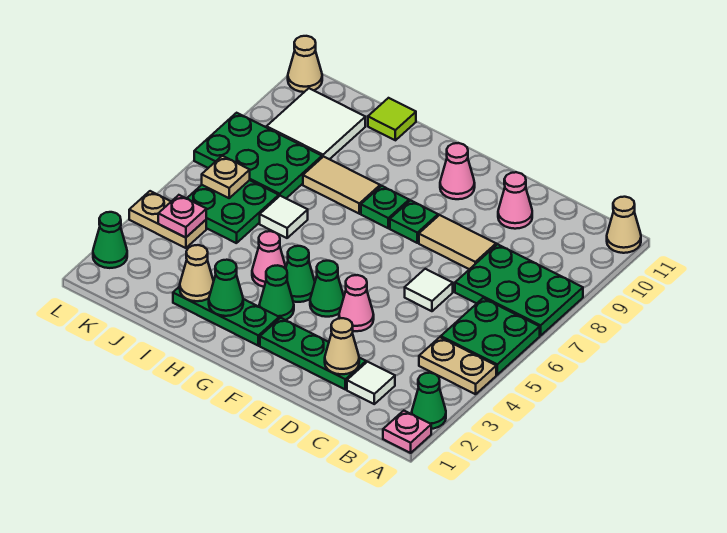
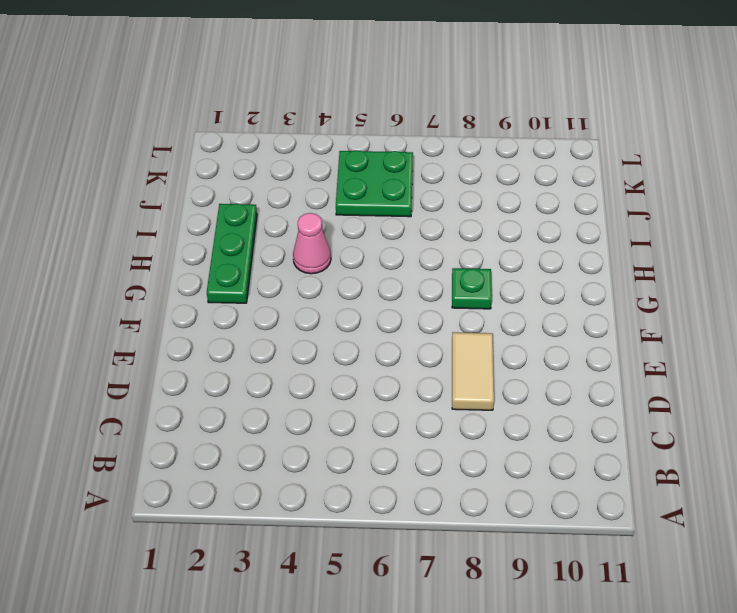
none -> pink plate A1 level 1
none -> green cone A2 level 1
none -> tan plate A4:B4 level 1
none -> green plate A5:B6 level 1

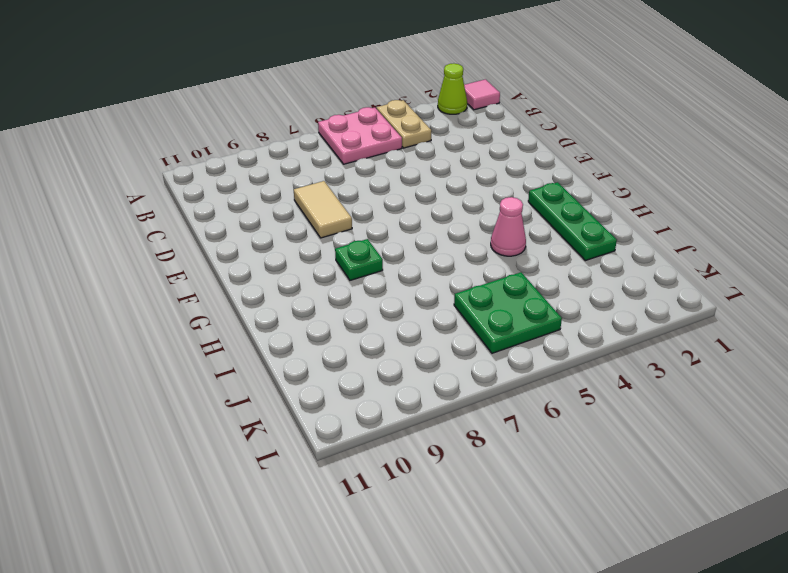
pink tile A1 level 1 -> pink plate A1 level 1
lime cone A2 level 1 -> green cone A2 level 1
pink plate A5:B6 level 1 -> green plate A5:B6 level 1
none -> green plate A7:C8 level 1
none -> tan cone A11 level 1
none -> white tile C2 level 1
none -> green plate D2:F2 level 1

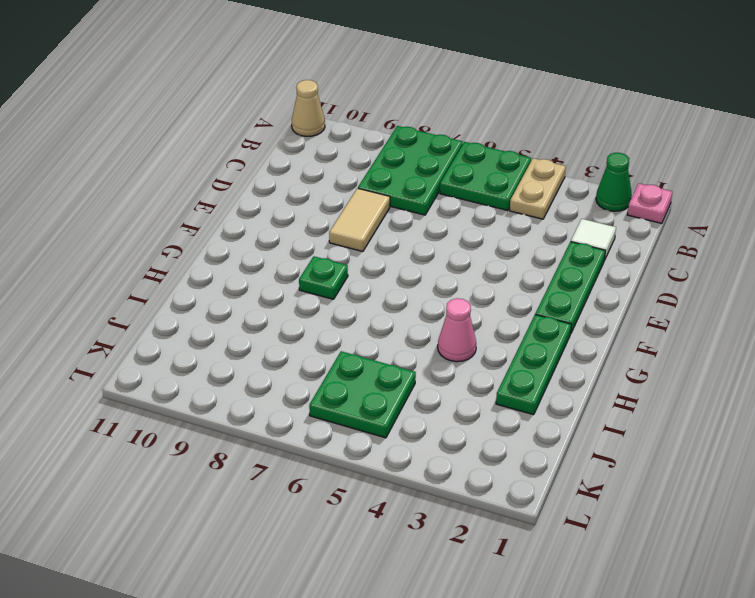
none -> white tile D6 level 1
none -> pink cone D10 level 1
none -> pink cone E4 level 1
none -> green cone F4 level 1

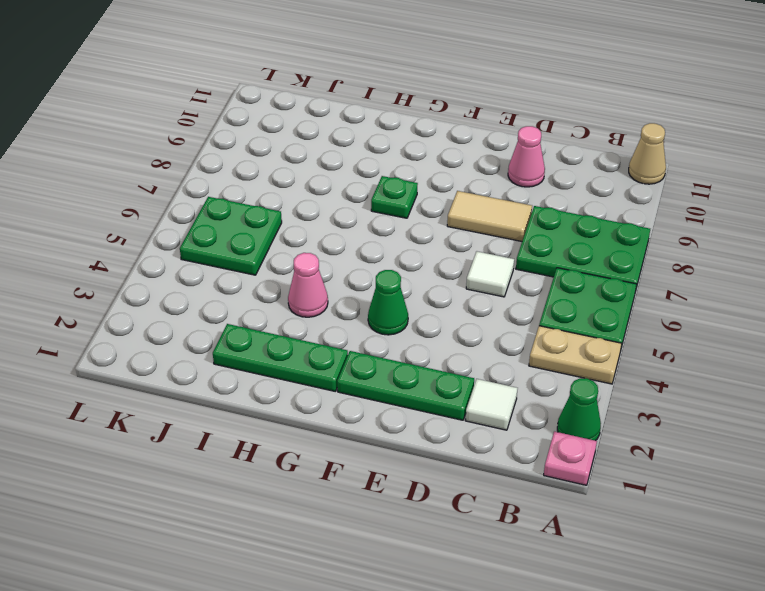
none -> pink cone E4 level 1
none -> green plate F8 level 1
none -> pink cone F10 level 1
none -> green cone G3 level 1

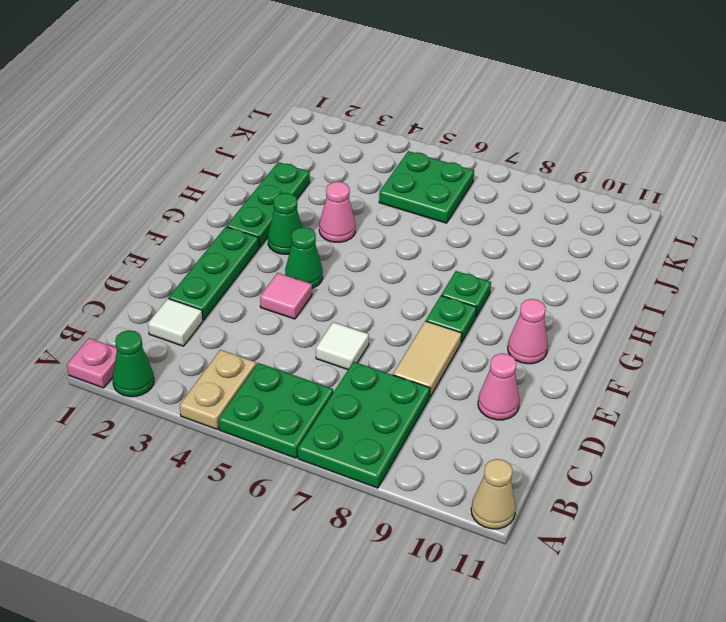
pink tile E4 level 1 -> pink cone E4 level 1
none -> green cone G4 level 1
none -> tan tile H8:I8 level 1
none -> white tile I6 level 1
none -> lime tile I11 level 1

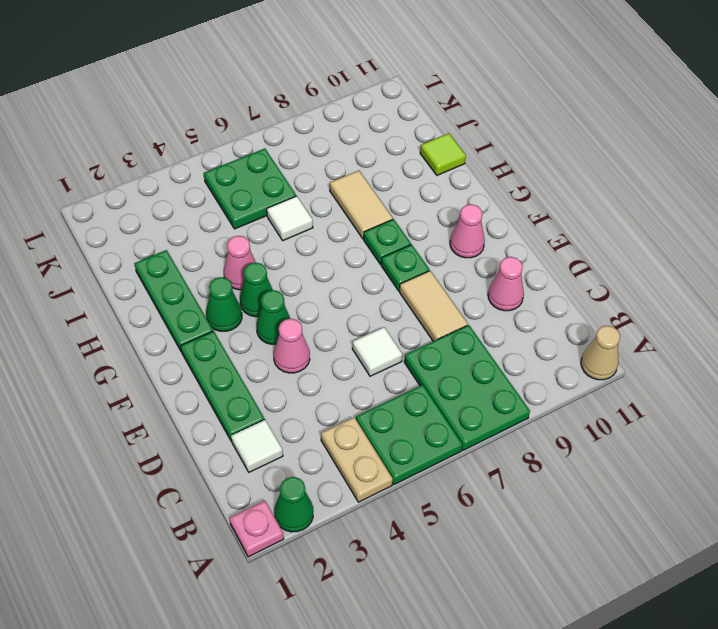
none -> green plate J7:L8 level 1
none -> white tile J9:K10 level 1
none -> tan plate K4:L4 level 1
none -> green cone L2 level 1

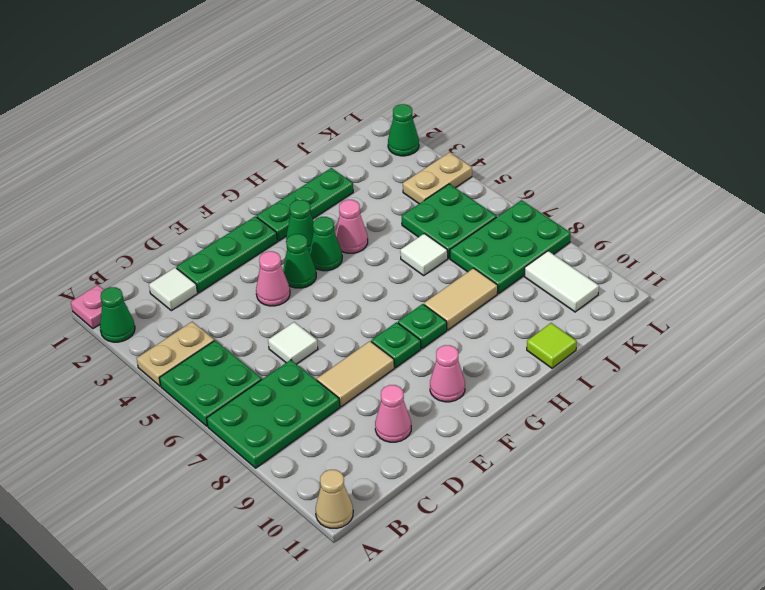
white tile K9:K10 level 1 -> white tile J9:K10 level 1
none -> tan cone L11 level 1
none -> tan cone D2 level 2
none -> green cone H2 level 2
none -> tan cone I2 level 2

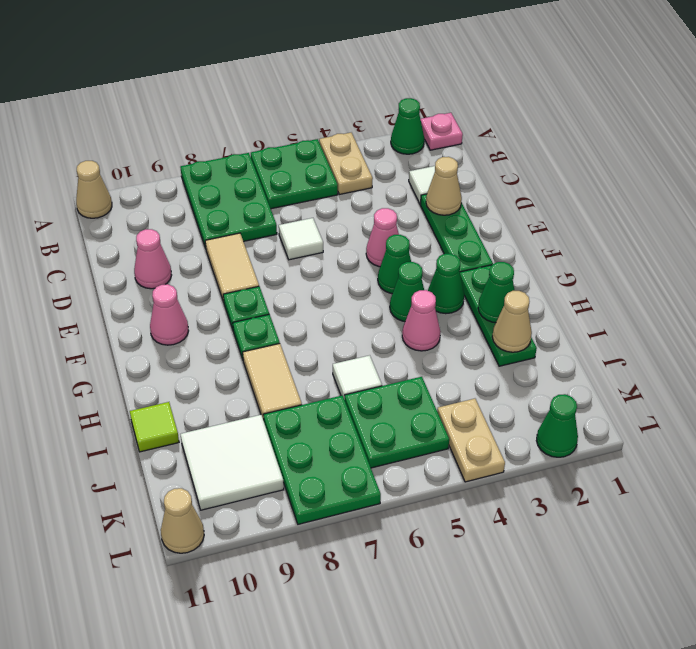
none -> pink plate K4 level 2
none -> tan plate K6 level 2

